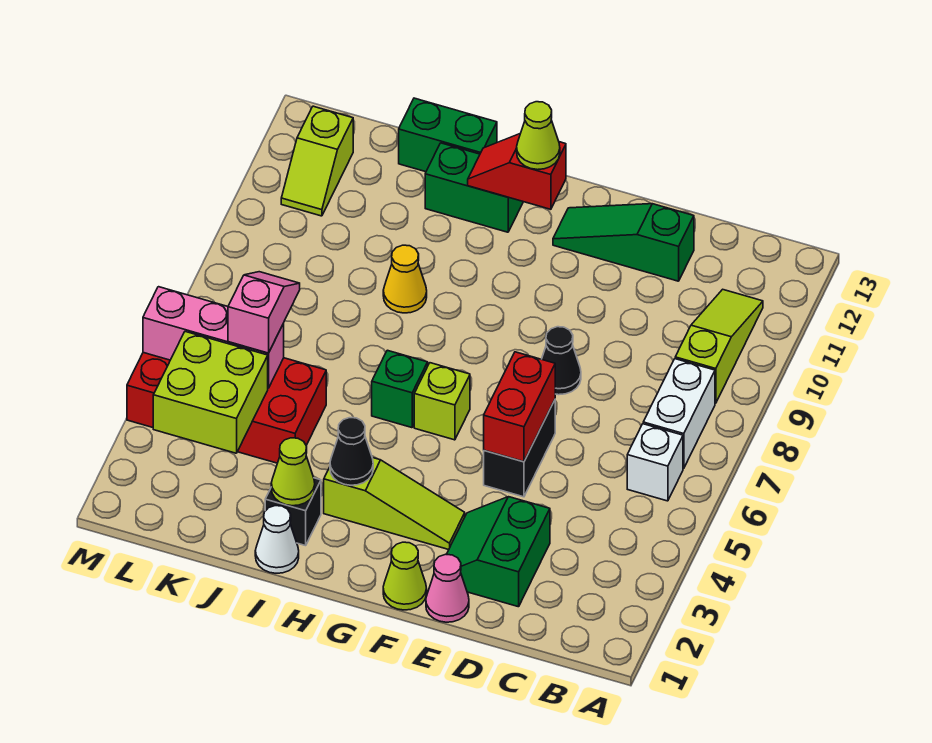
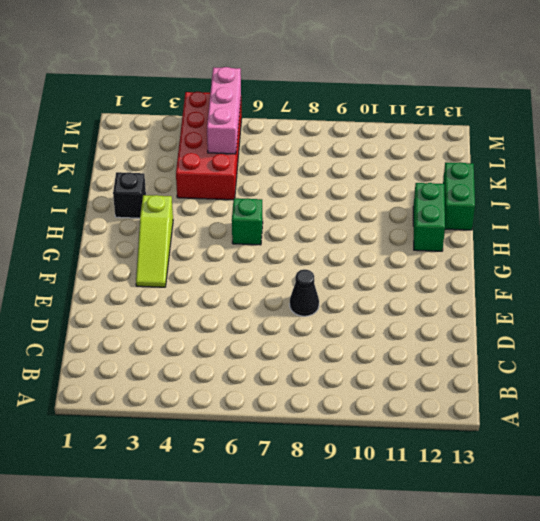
none -> white brick B6 level 1
none -> white brick B7:B8 level 1
none -> lime slope B9:B11 level 1 top 9

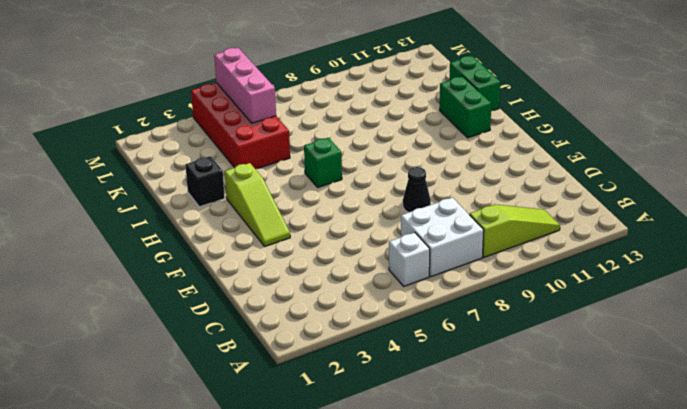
white brick B7:C8 level 1 -> white brick B7:B8 level 1
none -> green slope D2:E3 level 1 top D
none -> green slope D12:F12 level 1 top D
none -> pink cone E1 level 1

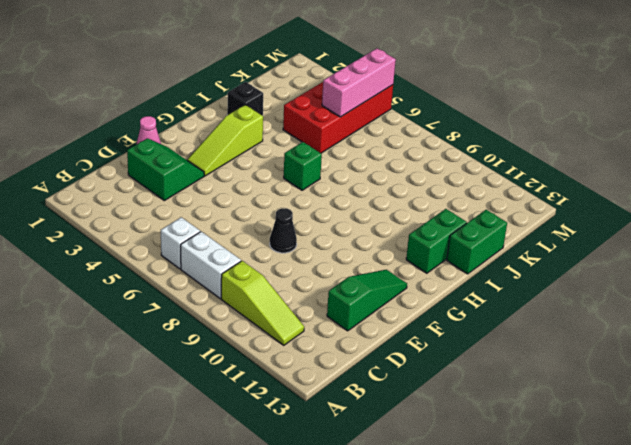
none -> black brick E5:E6 level 1
none -> lime cone F1 level 1
none -> lime brick G6 level 1

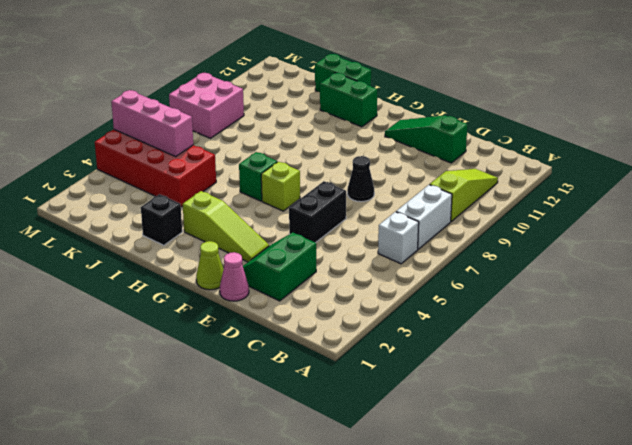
pink brick L8:M9 level 1 -> none
none -> white cone I1 level 1
none -> yellow cone I9 level 1
none -> lime slope L11:L12 level 1 top 12

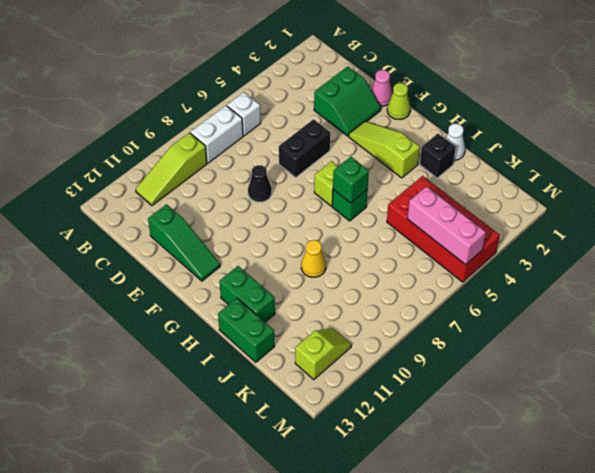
green brick H6 level 2 -> none
none -> red brick E5:E6 level 2
none -> red slope G12:H12 level 2 top G
none -> black cone H3 level 2

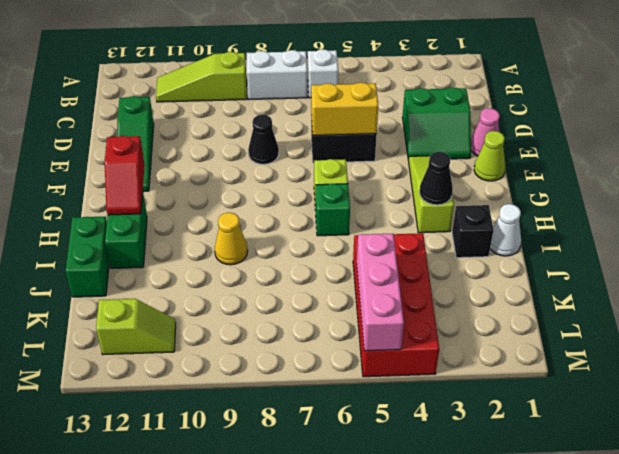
yellow brick E5:E6 level 2 -> red brick E5:E6 level 2
none -> lime cone I2 level 2
none -> lime brick K3:L4 level 2
none -> lime cone G12 level 3

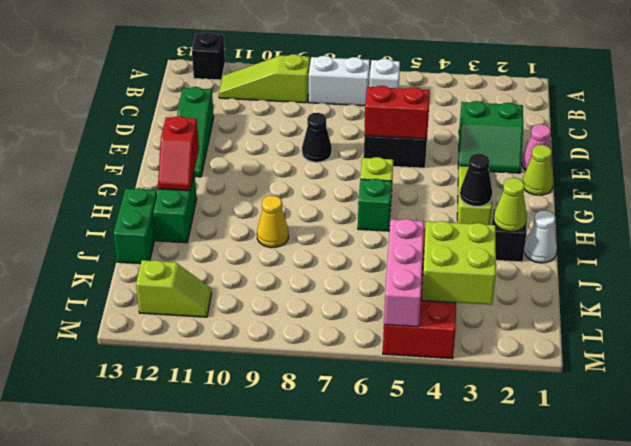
black brick A12 level 1 -> none
none -> lime cone G12 level 3
none -> pink slope K5:K6 level 3 top 5

